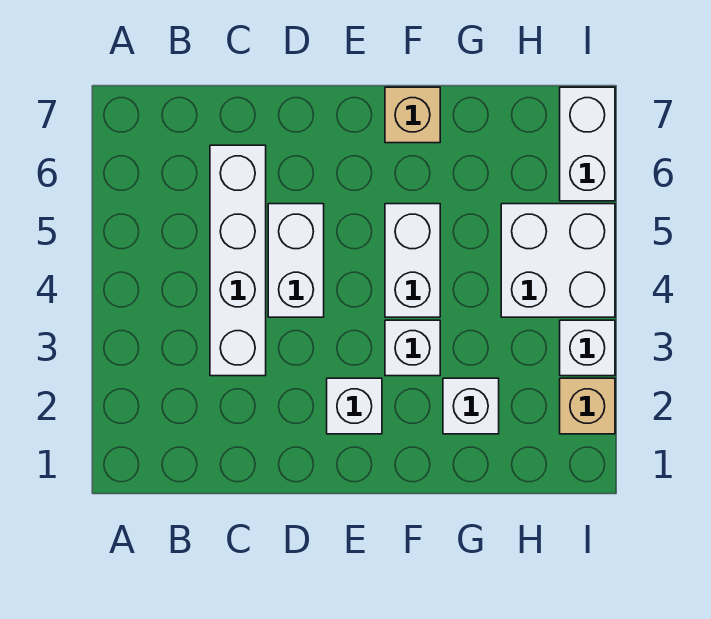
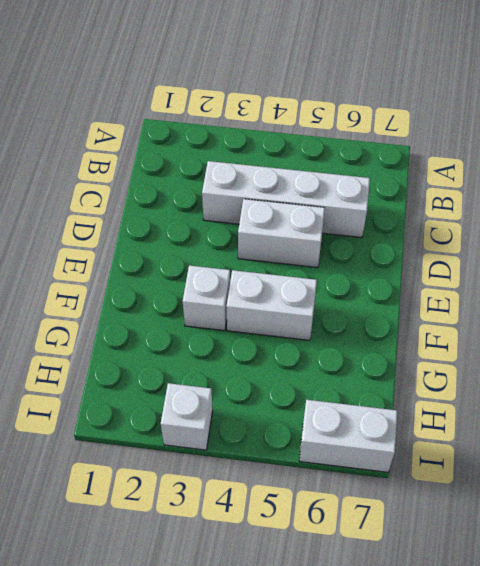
none -> white brick E2 level 1
none -> tan brick F7 level 1

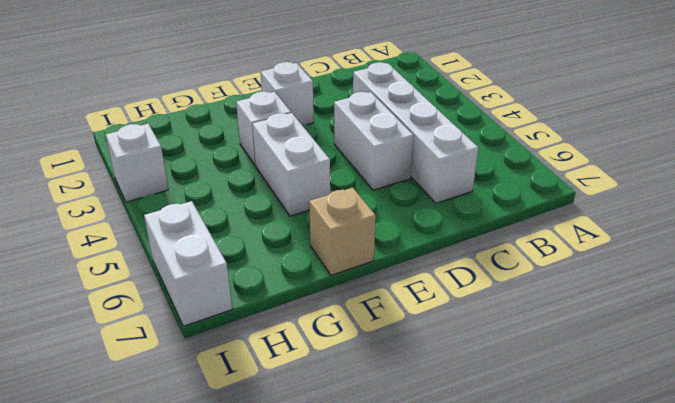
none -> white brick G2 level 1
none -> white brick H4:I5 level 1

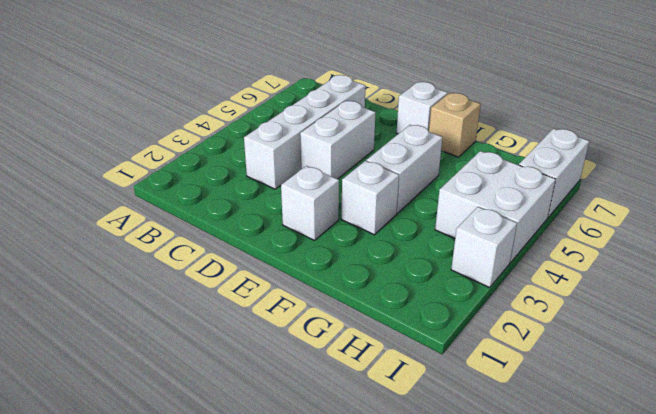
white brick E7 level 1 -> white brick G2 level 1
none -> tan brick I2 level 1

